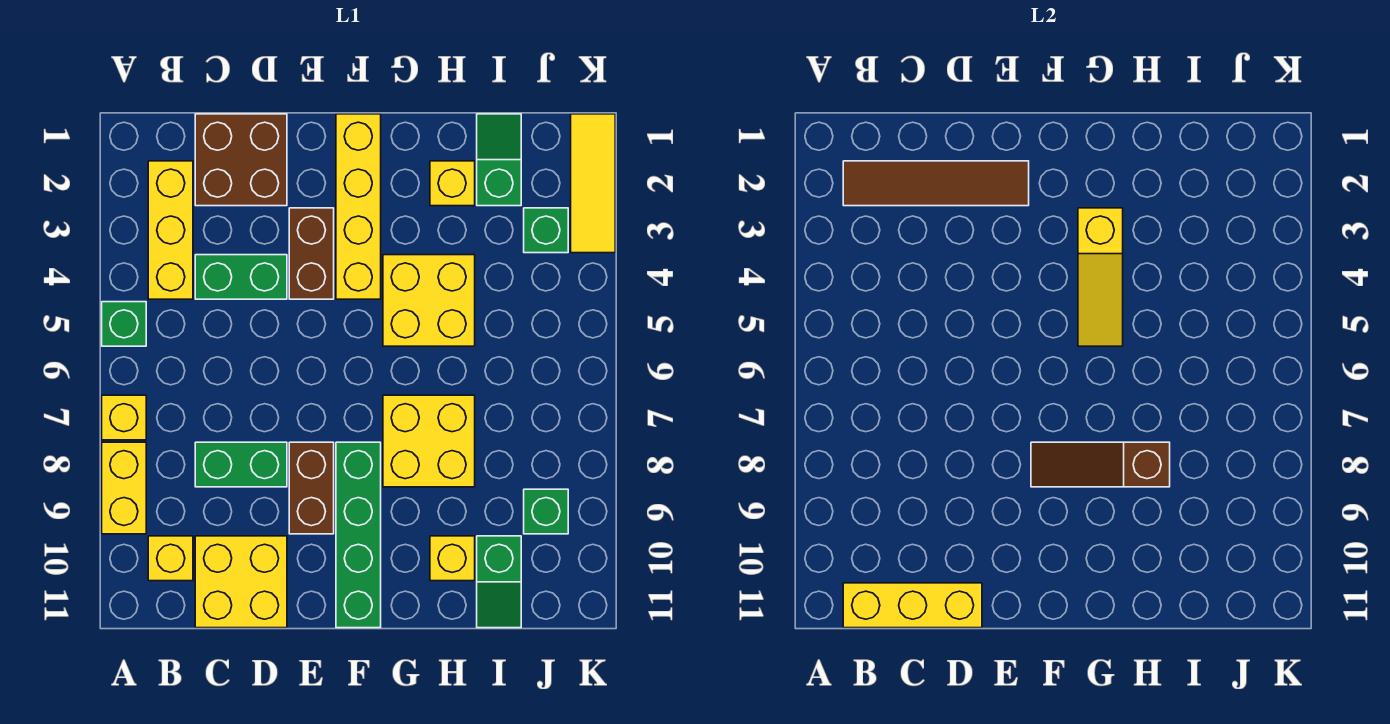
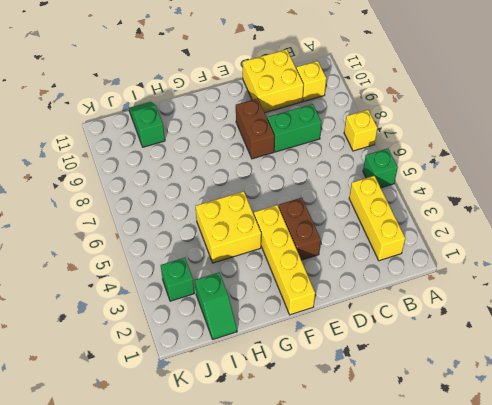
none -> yellow brick A8:A9 level 1
none -> brown brick C1:D2 level 1
none -> green brick C4:D4 level 1

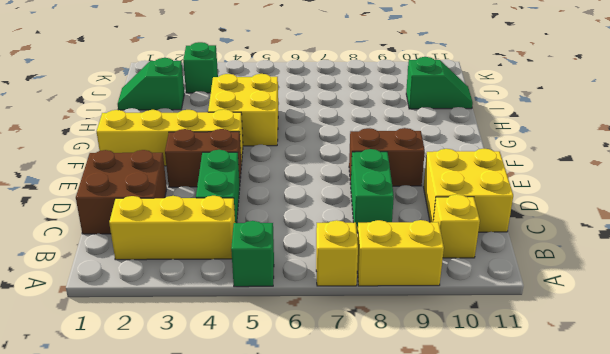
none -> green brick F8:F11 level 1
none -> yellow brick G7:H8 level 1
none -> yellow brick H2 level 1

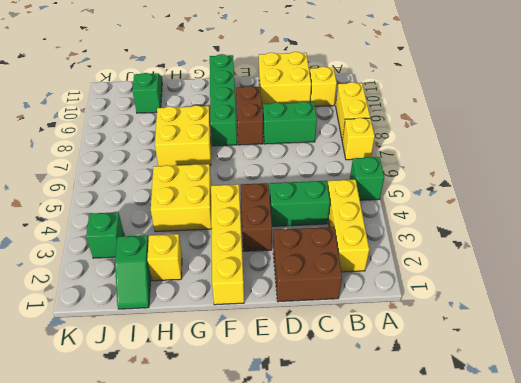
none -> yellow brick H10 level 1
none -> green brick J9 level 1
none -> yellow tile K1:K3 level 1

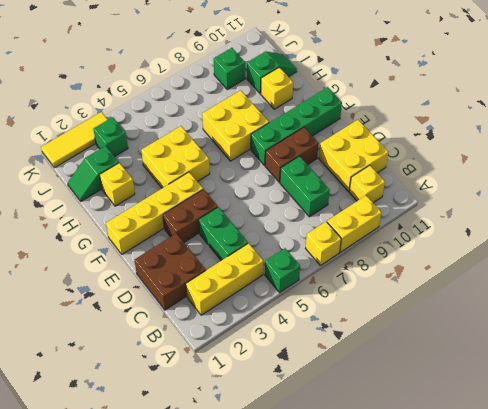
none -> brown tile B2:E2 level 2
none -> yellow brick B11:D11 level 2
none -> brown slope F8:H8 level 2 top H

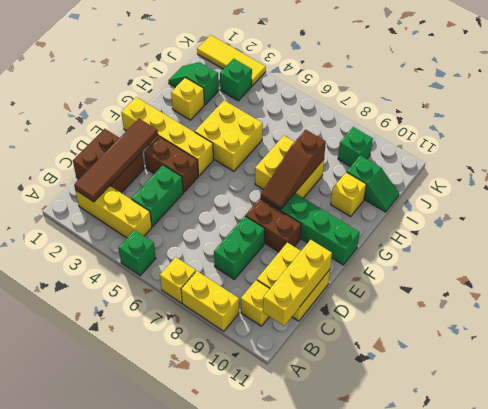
none -> yellow slope G3:G5 level 2 top 3

